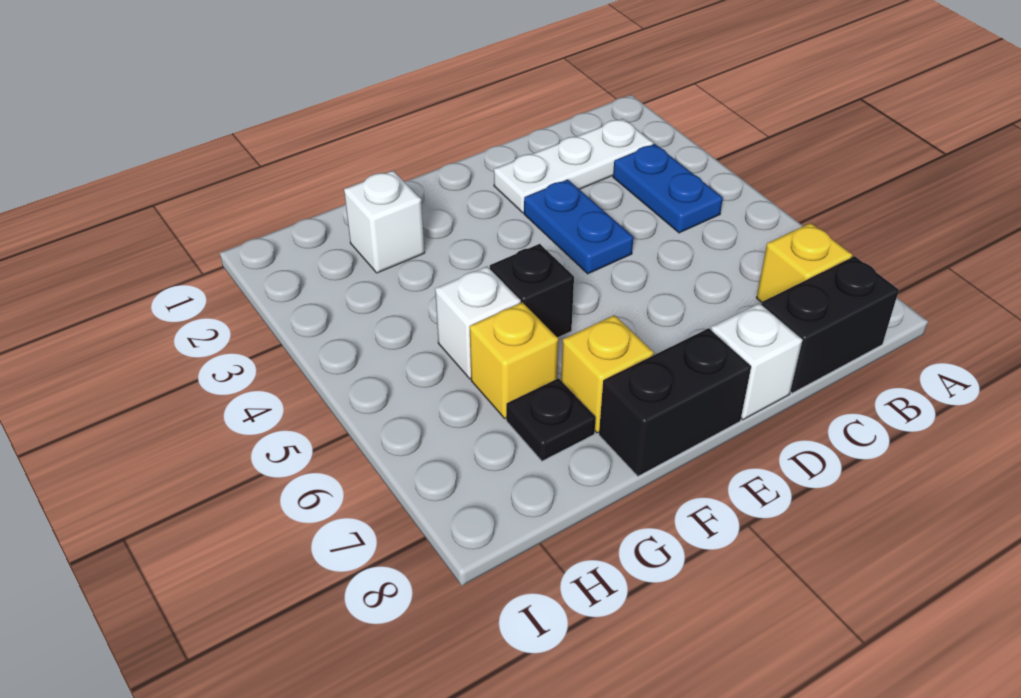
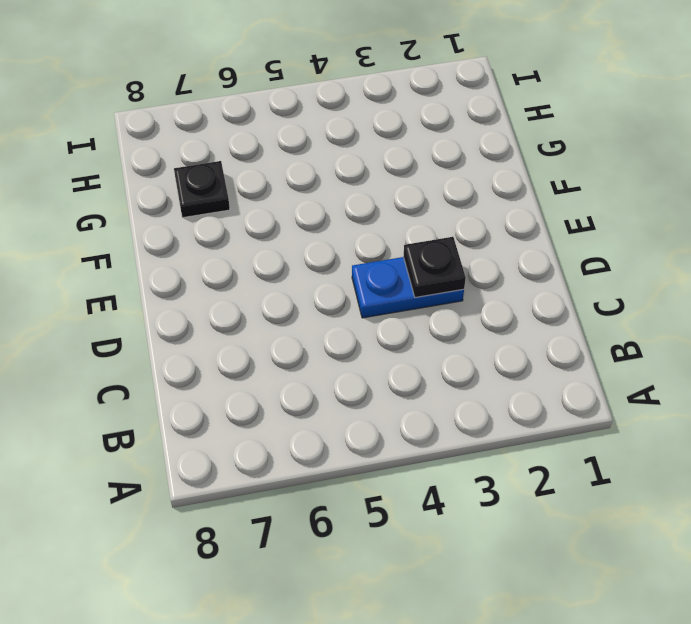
black plate D3 level 2 -> none
none -> white plate B2:D2 level 1
none -> blue plate B3:B4 level 1
none -> yellow brick B7 level 1

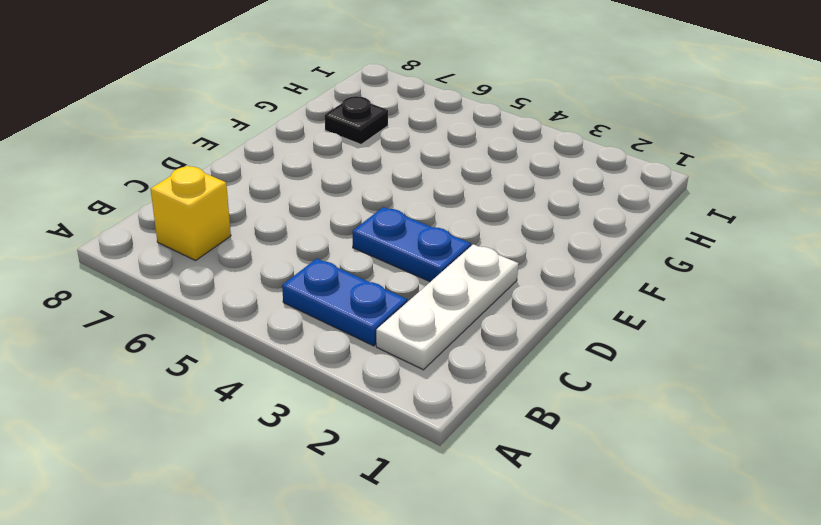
none -> black brick B8:C8 level 1
none -> white brick D8 level 1
none -> black brick E8:F8 level 1

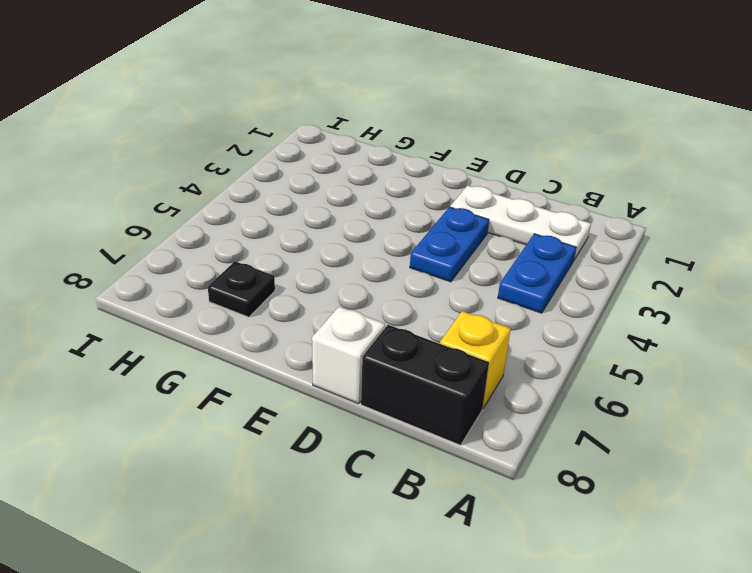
none -> black brick E8:F8 level 1
none -> black brick F5 level 1
none -> yellow brick F7 level 1

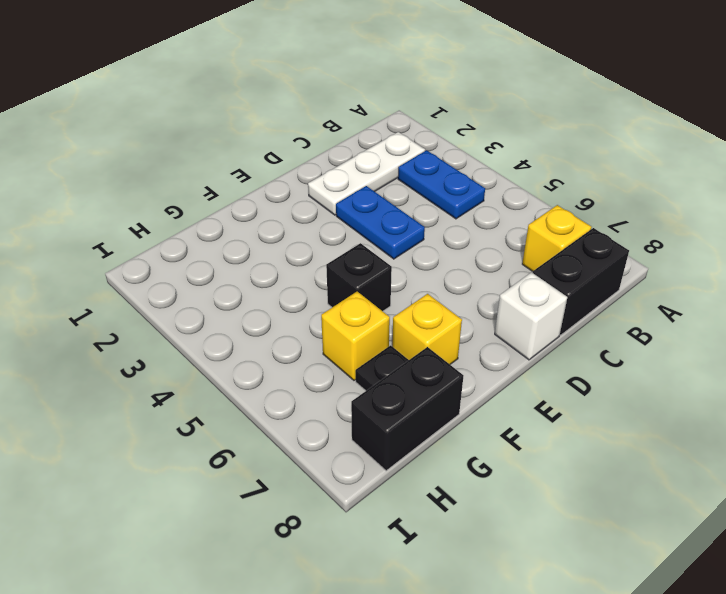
black brick G8:H8 level 1 -> black brick E8:F8 level 1
none -> white brick G2 level 1
none -> white brick G5 level 1

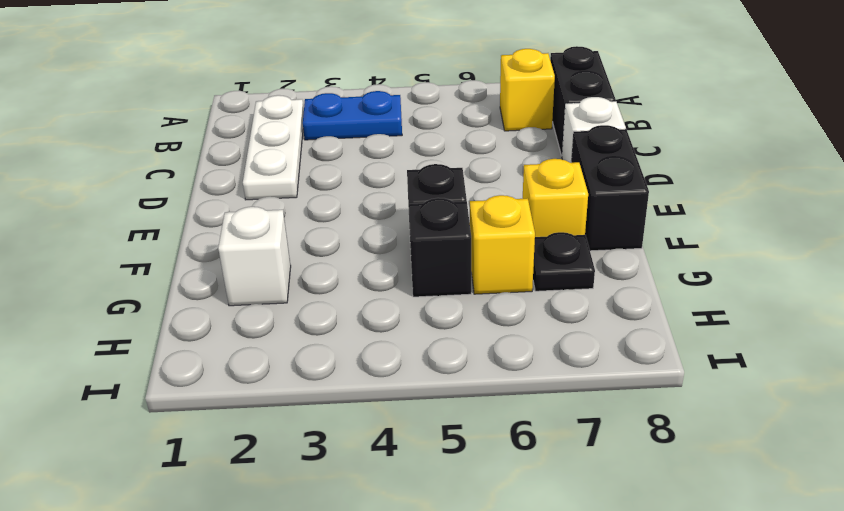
black brick G5 level 1 -> white brick G5 level 1
none -> blue plate D3:D4 level 1

